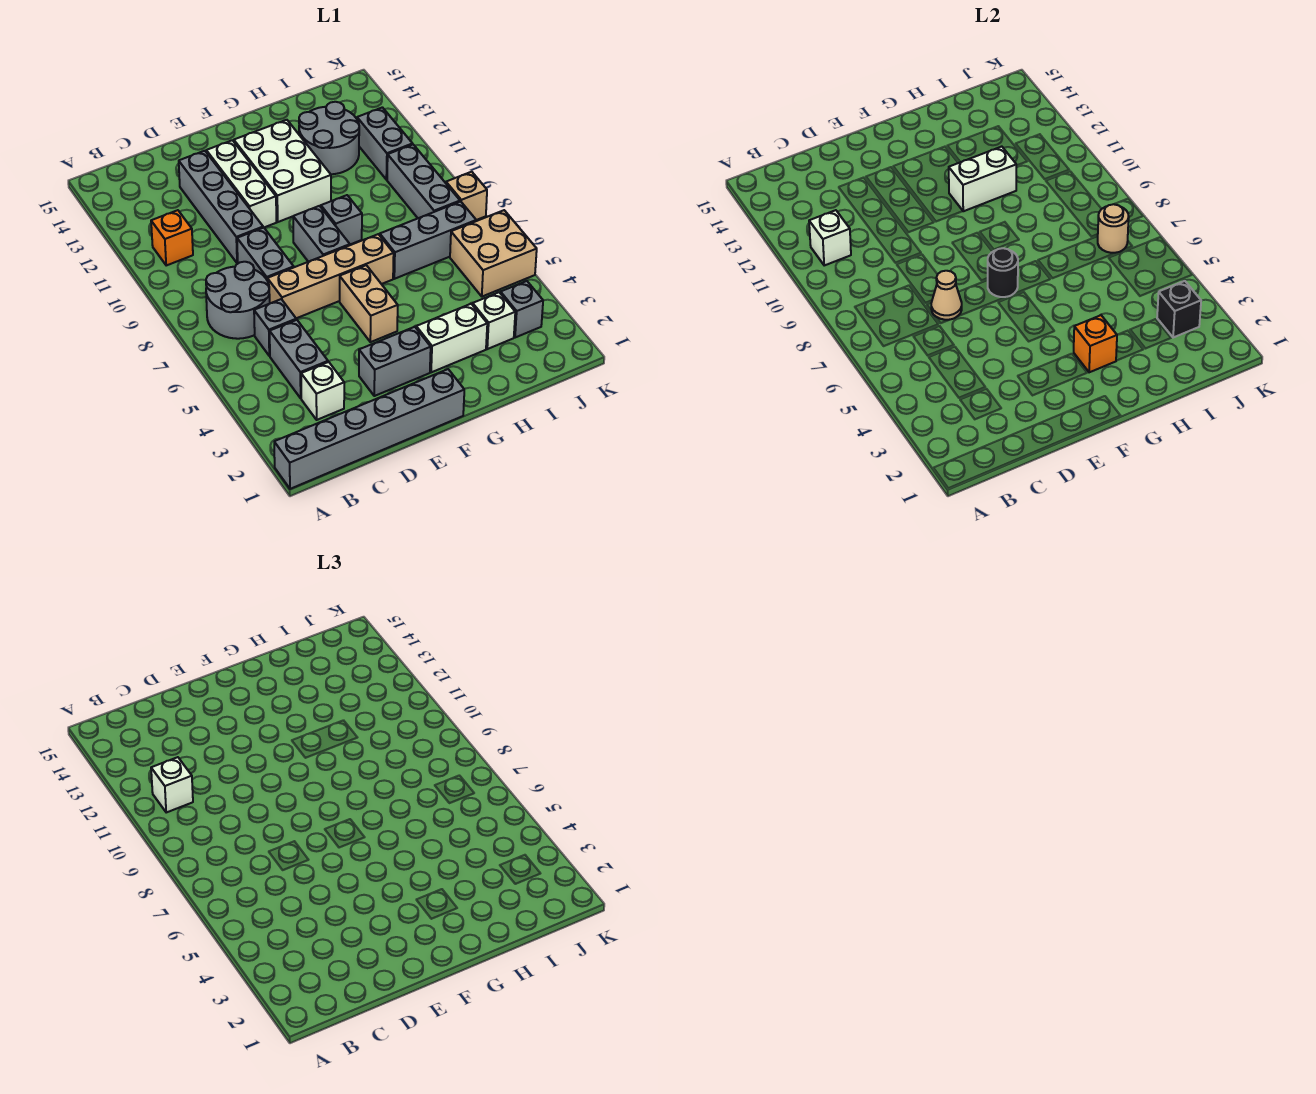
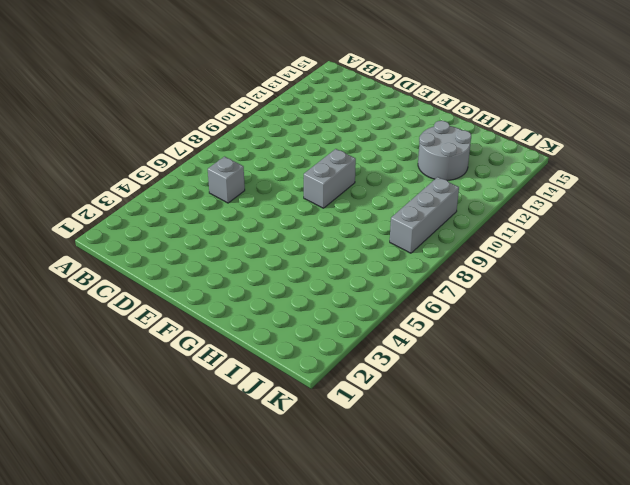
none -> grey brick A1:F1 level 1
none -> grey round brick B7:C8 level 1
none -> orange brick B11 level 1
none -> white brick C3 level 1

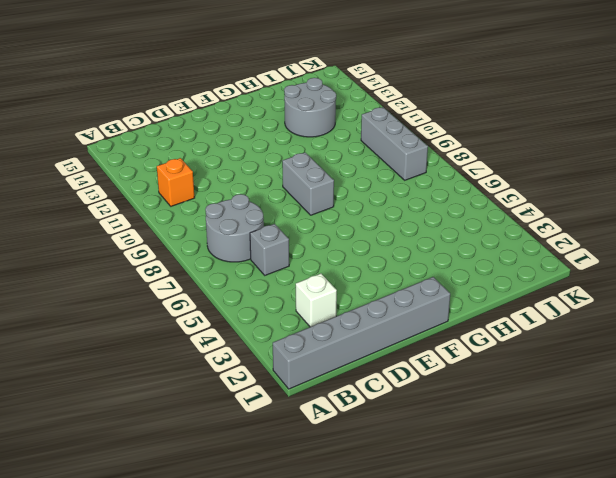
none -> grey brick C4:C5 level 1
none -> tan brick D7:G7 level 1
none -> grey brick D8:D9 level 1
none -> grey brick D10:D13 level 1

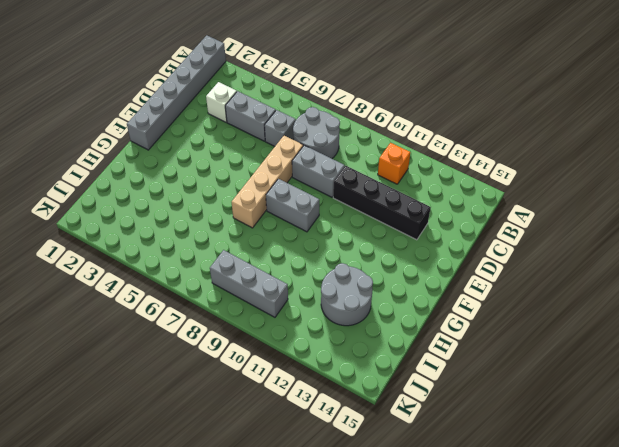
black brick D10:D13 level 1 -> grey brick D10:D13 level 1
none -> grey brick E3:F3 level 1
none -> white brick E11:E13 level 1
none -> tan brick F5:F6 level 1
none -> white brick F11:G13 level 1

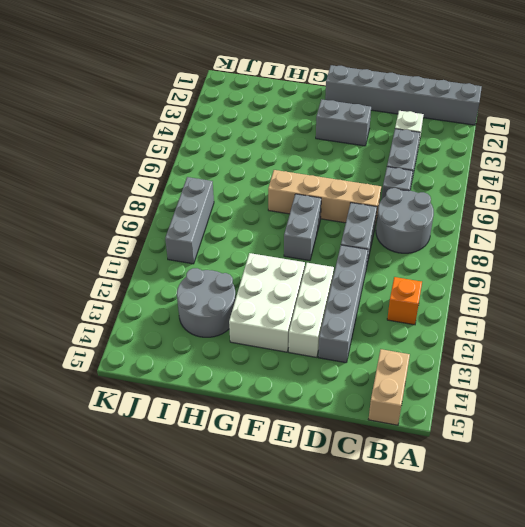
tan brick B14:B15 level 1 -> tan brick F5:F6 level 1
none -> white brick G3:H3 level 1
none -> grey brick G9 level 1
none -> grey brick H7:J7 level 1
none -> white brick I3 level 1

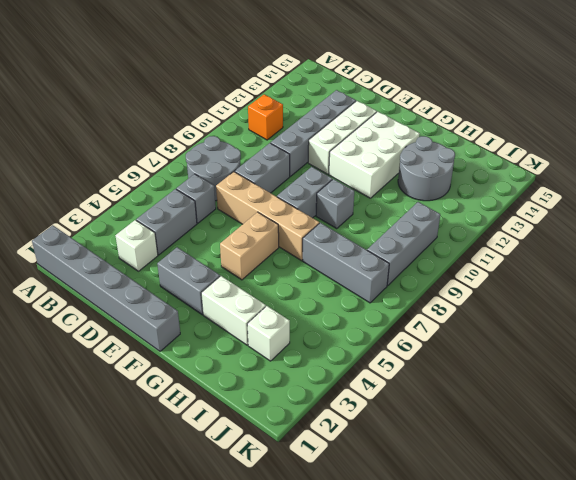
none -> grey brick J3 level 1
none -> tan brick J5:K6 level 1
none -> grey brick J11:J12 level 1
none -> tan brick K8 level 1

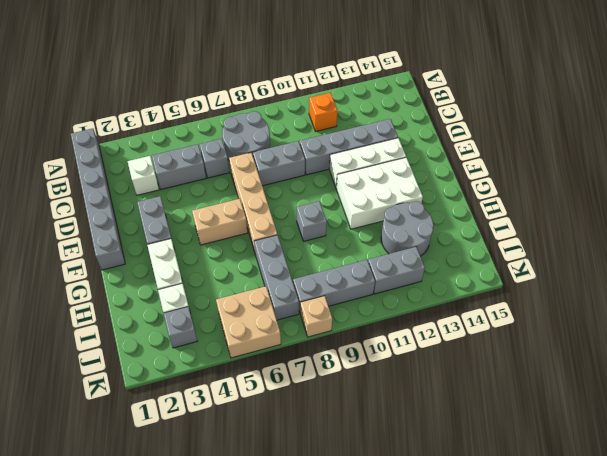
none -> grey brick F8:F9 level 1
none -> white brick B11 level 2
none -> tan cone D7 level 2
none -> black round brick F7 level 2

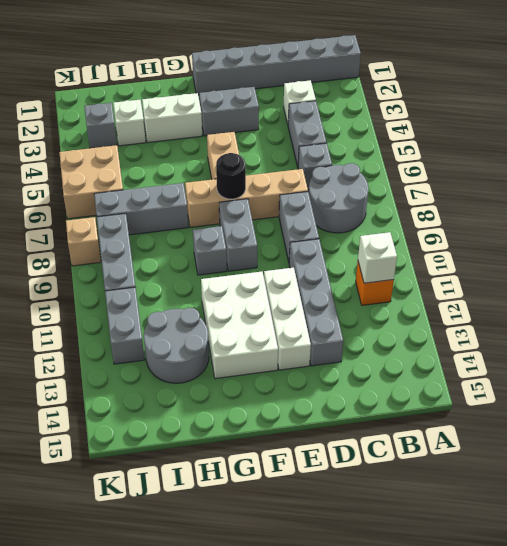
none -> tan cone D7 level 2
none -> orange brick G3 level 2
none -> white brick G11:H11 level 2
none -> black brick J3 level 2

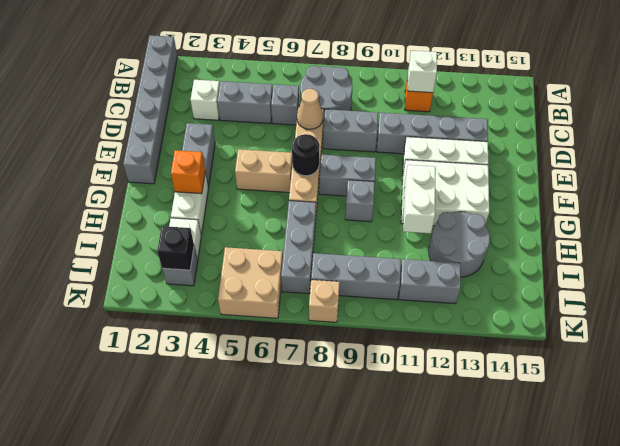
none -> tan round brick J7 level 2
none -> white brick B11 level 3

